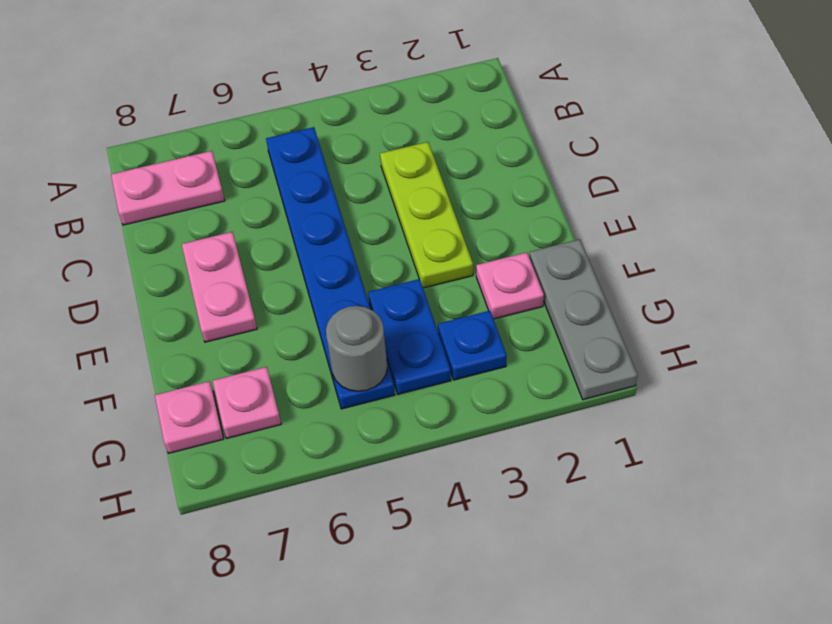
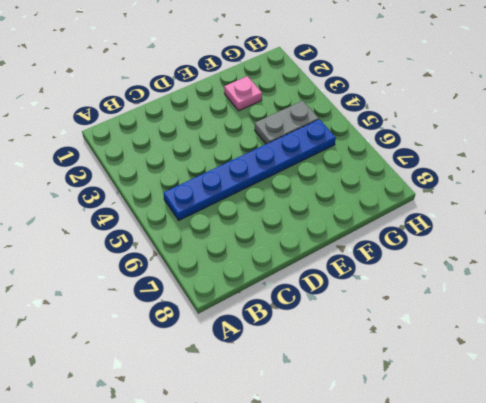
grey plate F4:G4 level 1 -> blue plate F4:G4 level 1
none -> pink plate B7:B8 level 1
none -> lime plate C3:E3 level 1

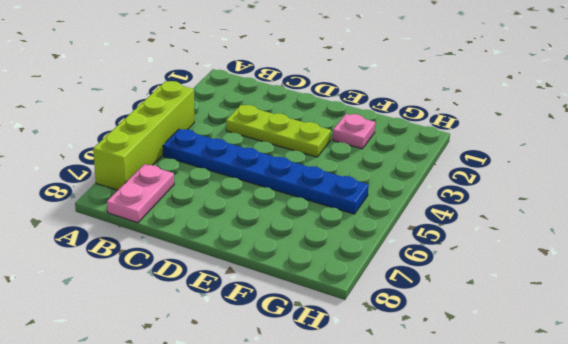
lime brick A4:A7 level 1 -> none
none -> pink plate D7:E7 level 1
none -> grey plate F1:H1 level 1

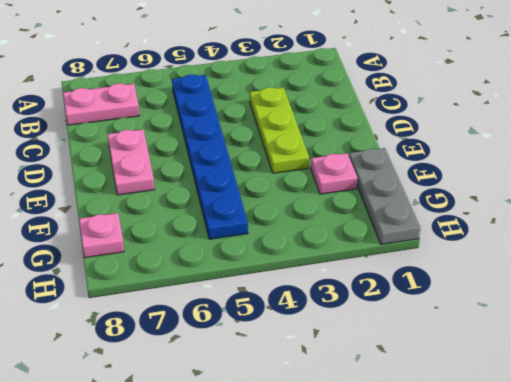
none -> blue plate F4:G4 level 1
none -> blue plate G3 level 1

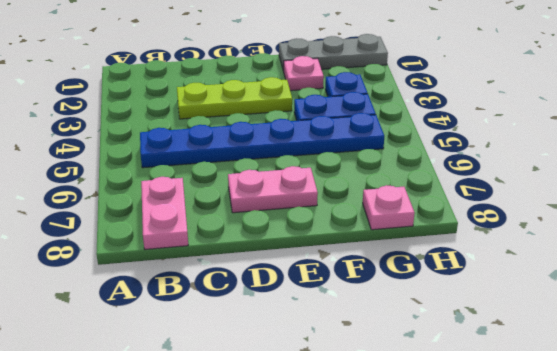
none -> pink plate G7 level 1
none -> grey round brick G5 level 2

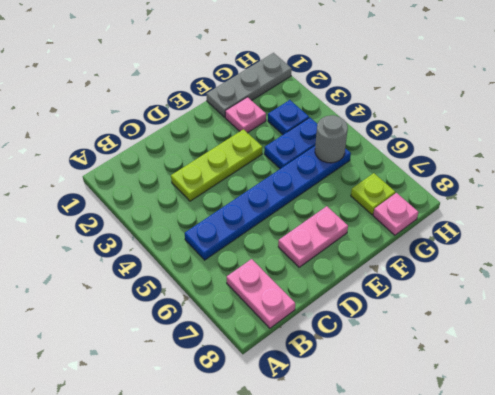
lime plate G7 level 1 -> pink plate G7 level 1

